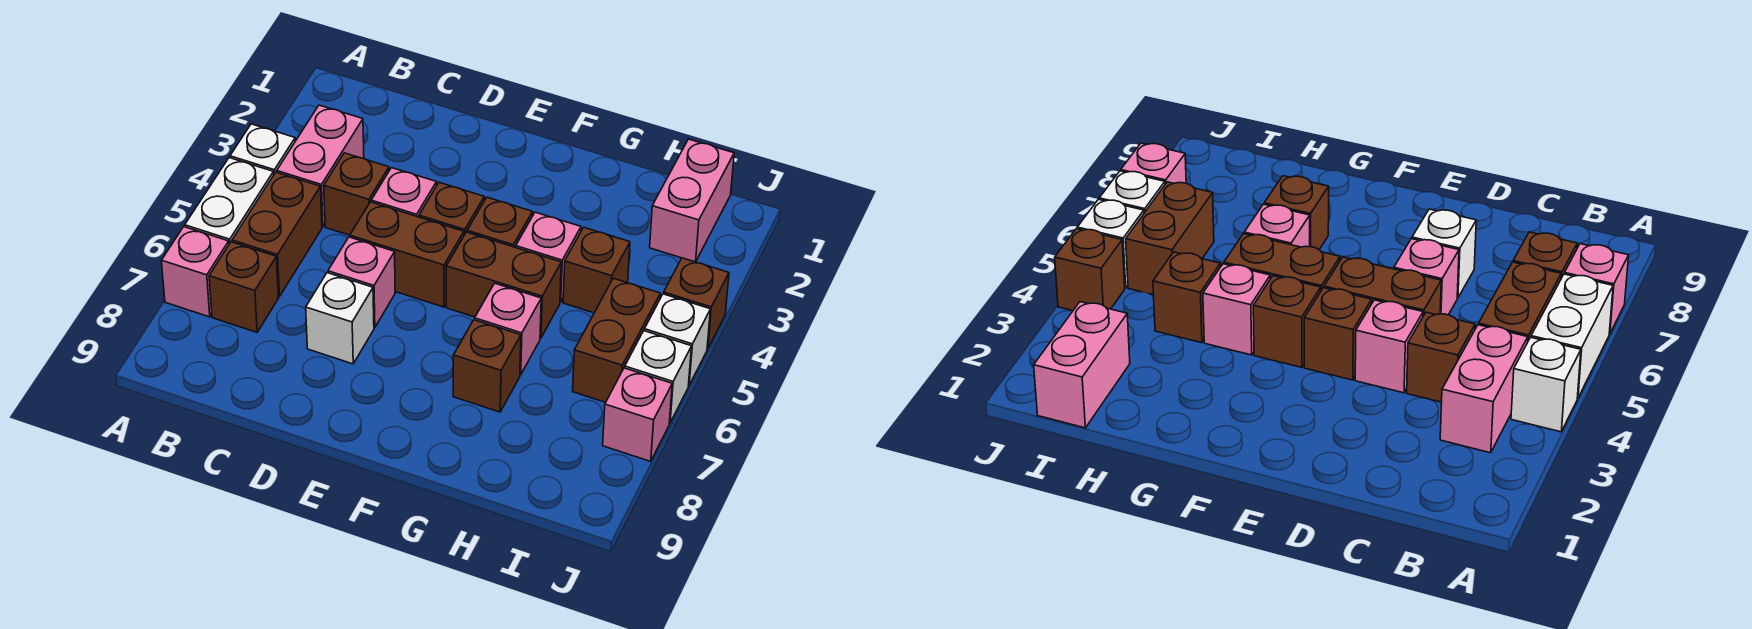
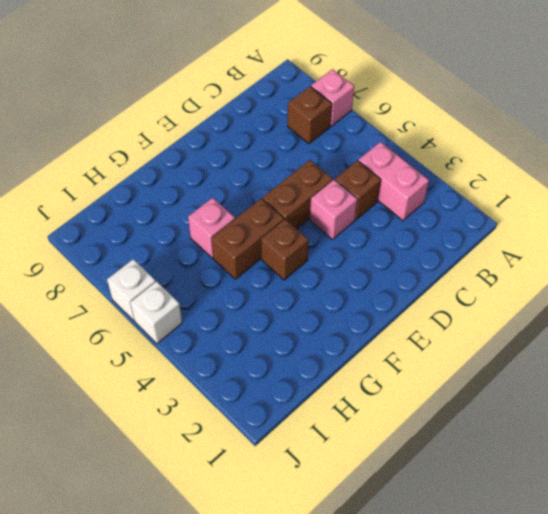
none -> white brick A4 level 1
none -> white brick A5:A6 level 1
none -> brown brick B5:B6 level 1

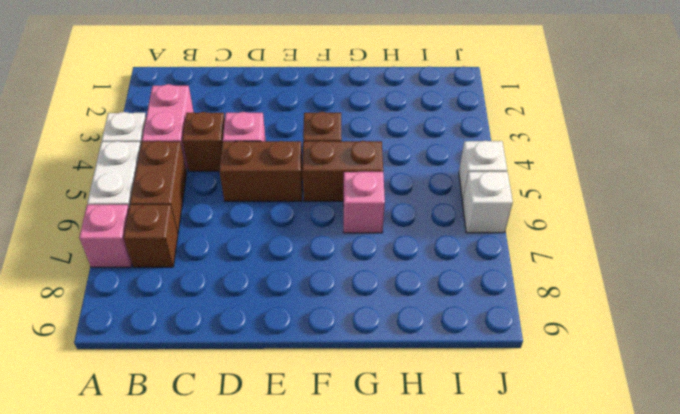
none -> pink brick D6 level 1
none -> white brick D7 level 1
none -> brown brick E4 level 1

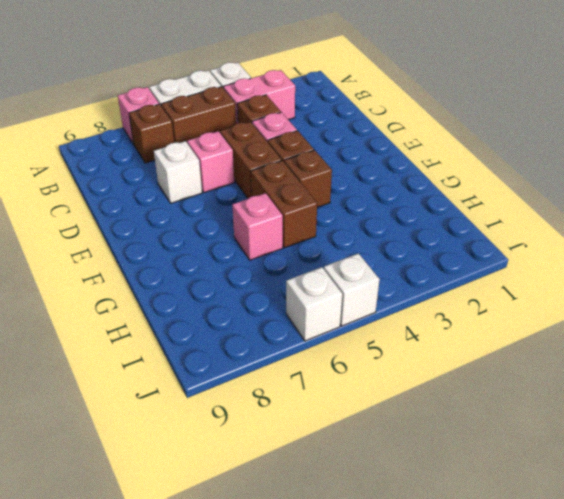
none -> pink brick G4 level 1
none -> brown brick G7 level 1
none -> brown brick H4 level 1

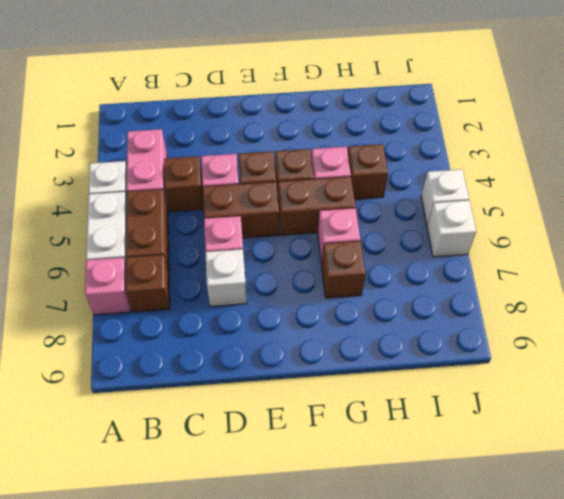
none -> pink brick I1:I2 level 1
none -> brown brick I5:I6 level 1
none -> brown brick J4 level 1

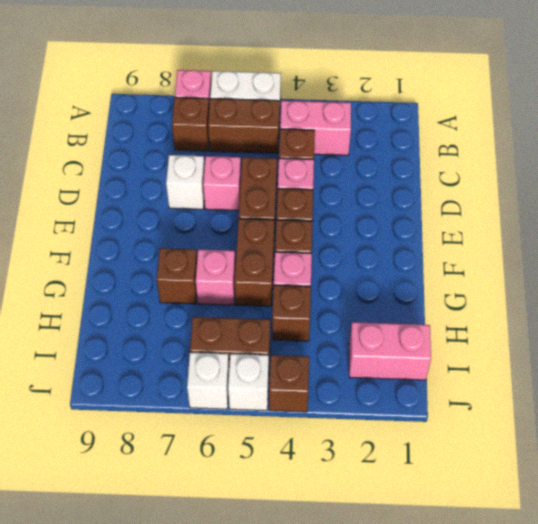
none -> white brick A4 level 1
none -> pink brick J7 level 1

